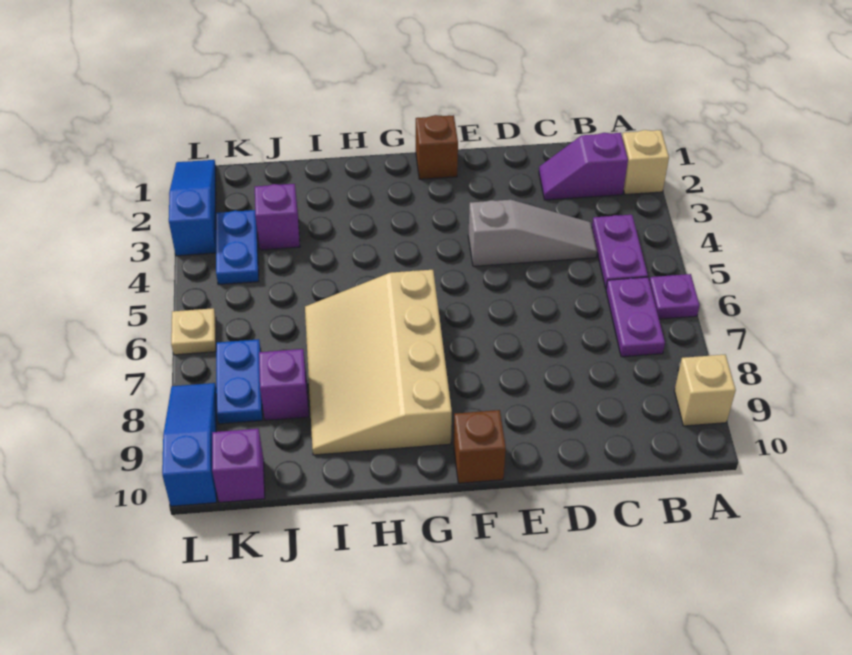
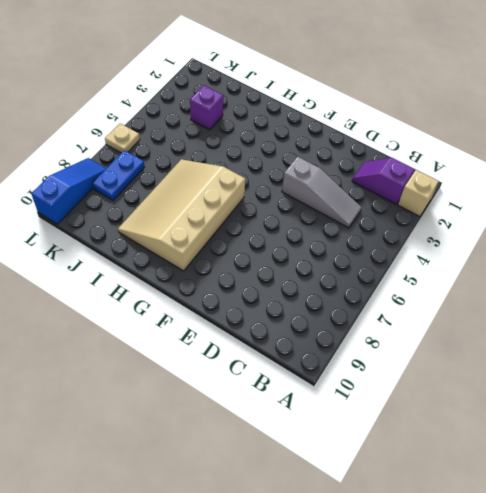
none -> purple plate A6 level 1
none -> tan brick A9 level 1
none -> purple plate B4:B5 level 1

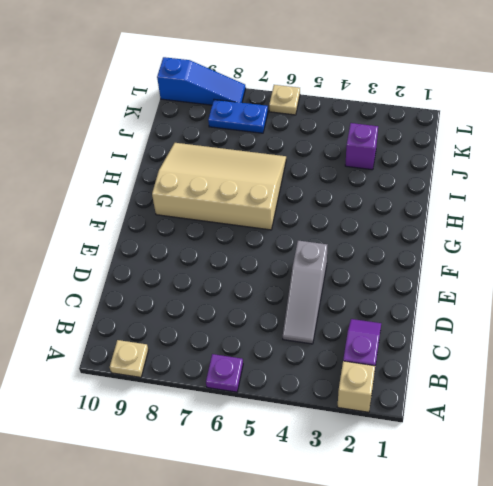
tan plate A9 level 1 -> tan brick A9 level 1
none -> purple plate B4:B5 level 1
none -> purple plate B6:B7 level 1
none -> brown brick F1 level 1

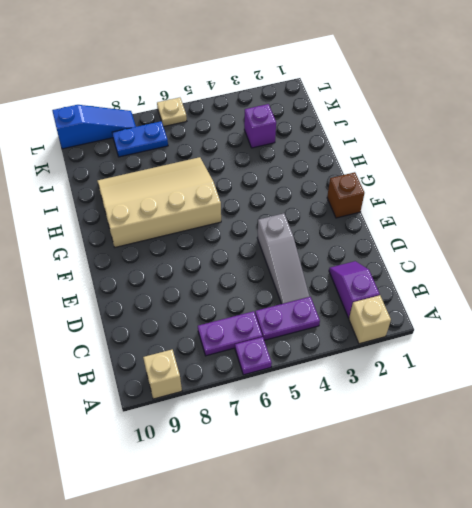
none -> brown brick F10 level 1
none -> purple brick J8 level 1
none -> blue plate K3:K4 level 1

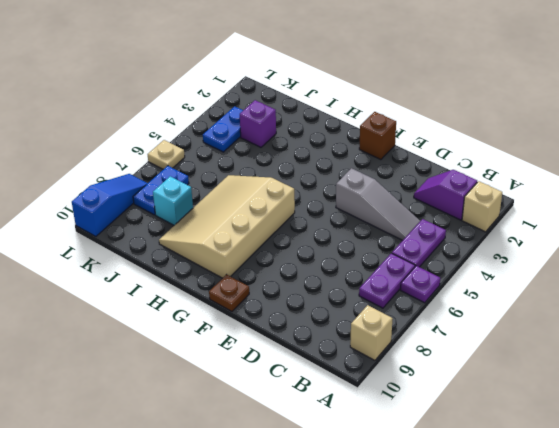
brown plate F10 level 1 -> brown brick F10 level 1
cyan brick J8 level 1 -> purple brick J8 level 1
none -> purple brick K10 level 1
none -> blue slope L1:L3 level 1 top 3

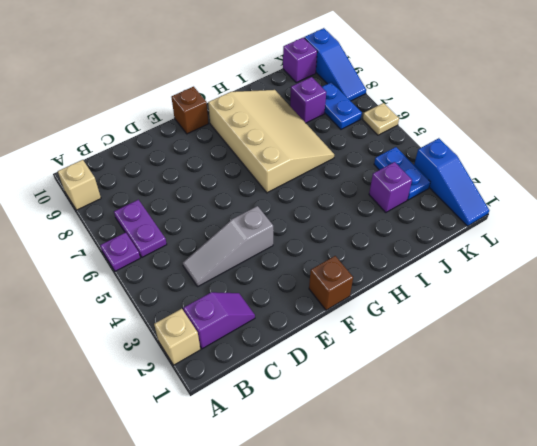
none -> purple plate B4:B5 level 1

